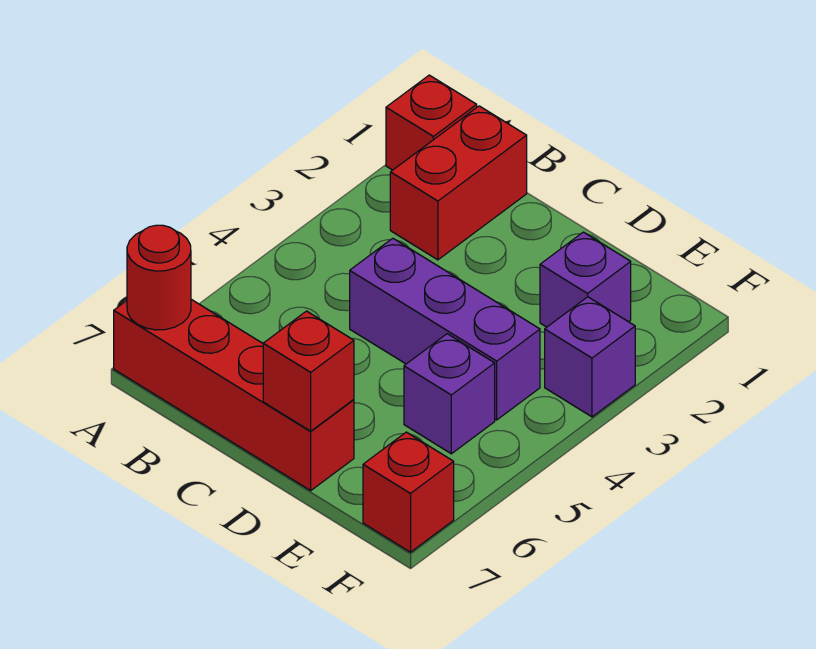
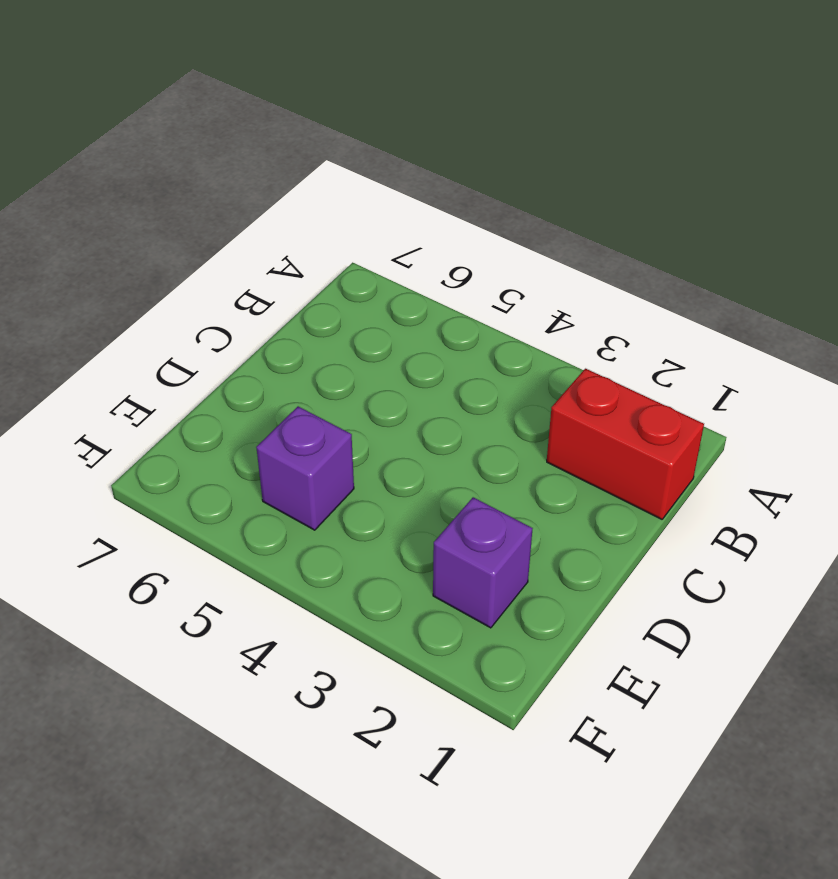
none -> red brick A1 level 1
none -> red brick A7:D7 level 1

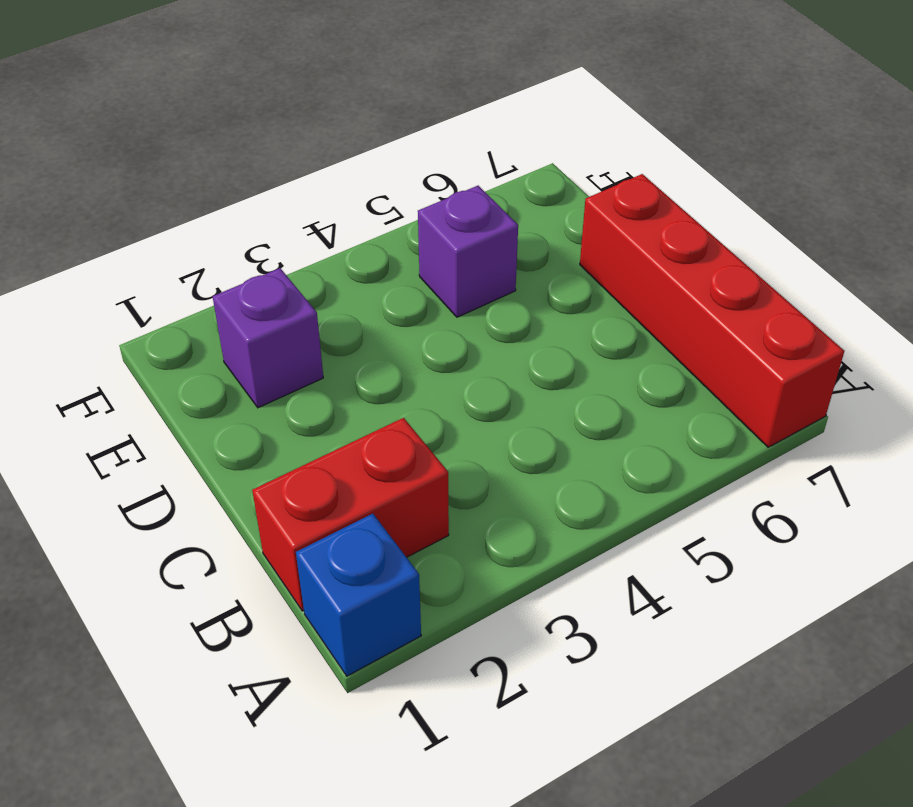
blue brick A1 level 1 -> red brick A1 level 1
none -> purple brick C4:E4 level 1
none -> purple brick F3 level 1

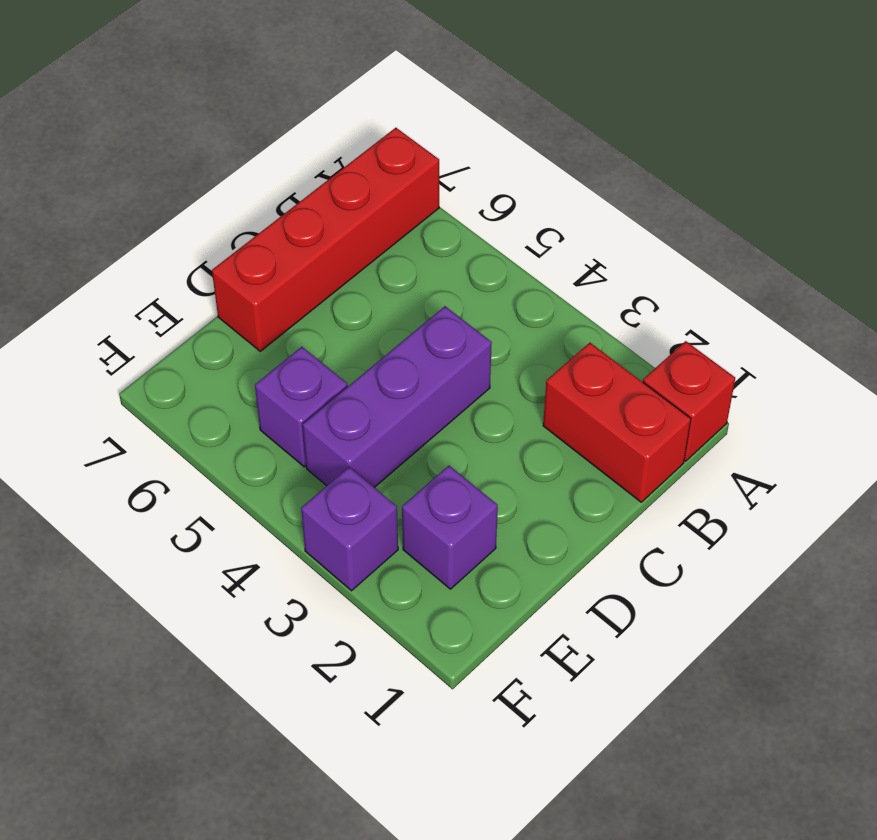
none -> red brick F7 level 1
none -> red round brick A7 level 2

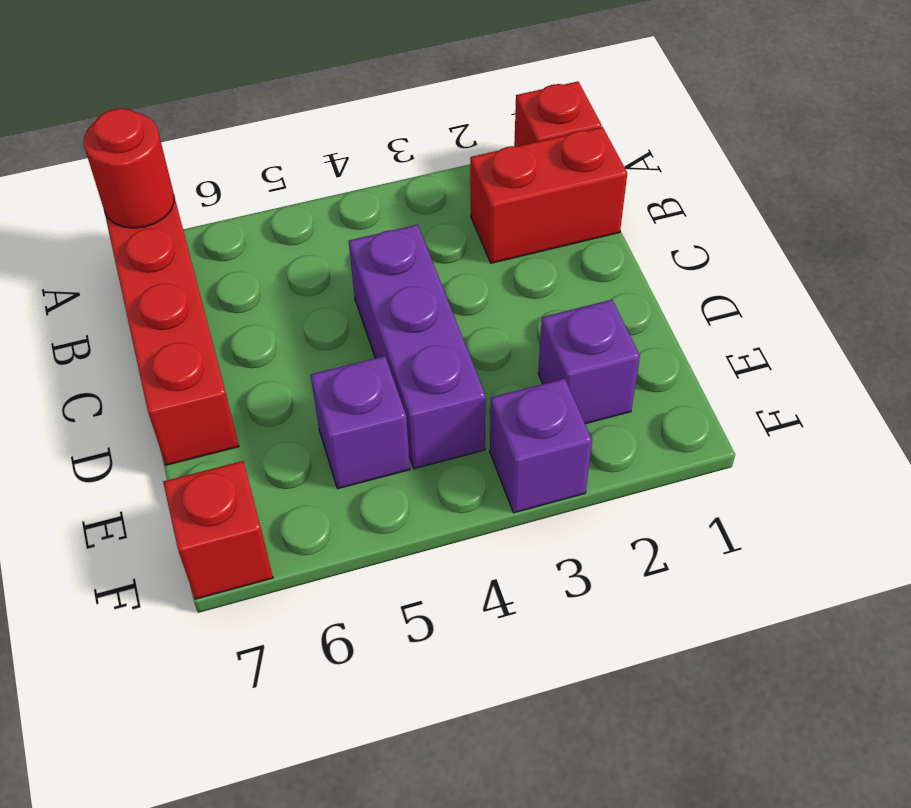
none -> red brick D7 level 2

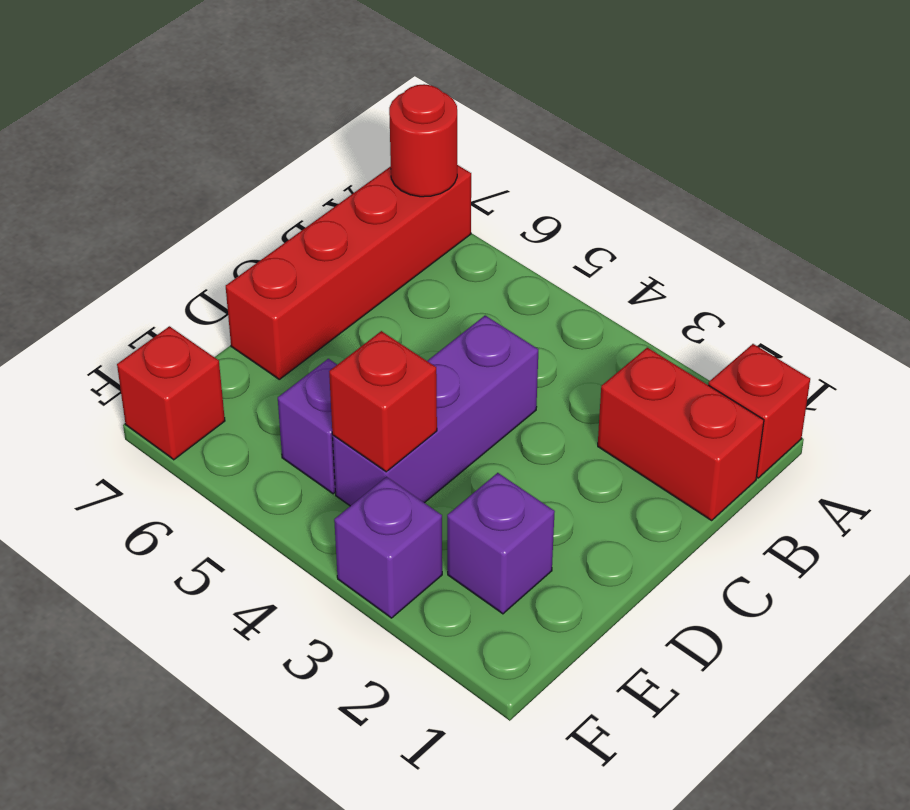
red brick E4 level 2 -> red brick D7 level 2

